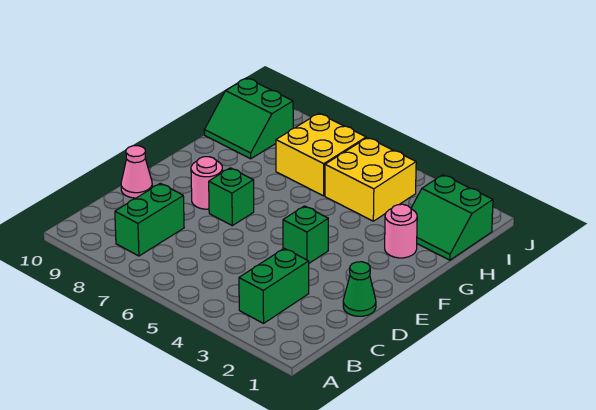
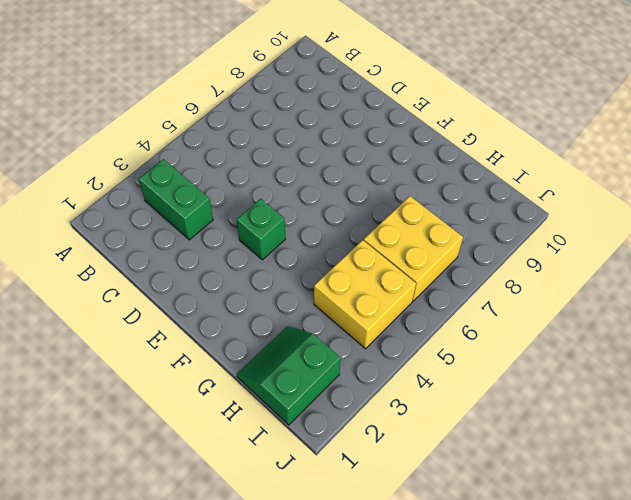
none -> green brick B8:C8 level 1
none -> green cone D1 level 1
none -> pink cone D10 level 1

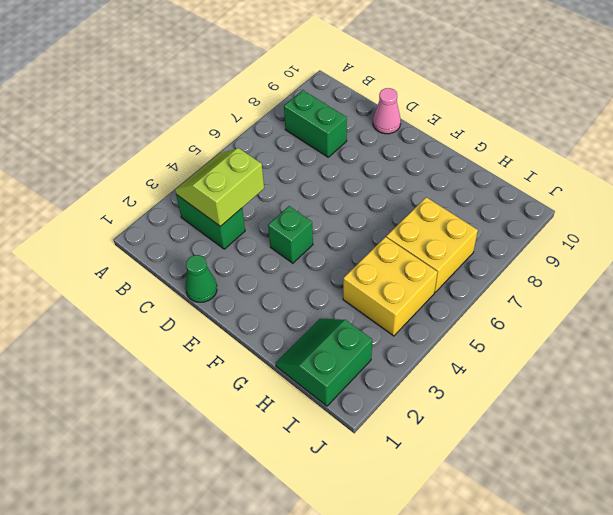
lime slope B3:C4 level 2 top C -> none
none -> green brick E7 level 1
none -> pink round brick E8 level 1
none -> pink round brick G2 level 1

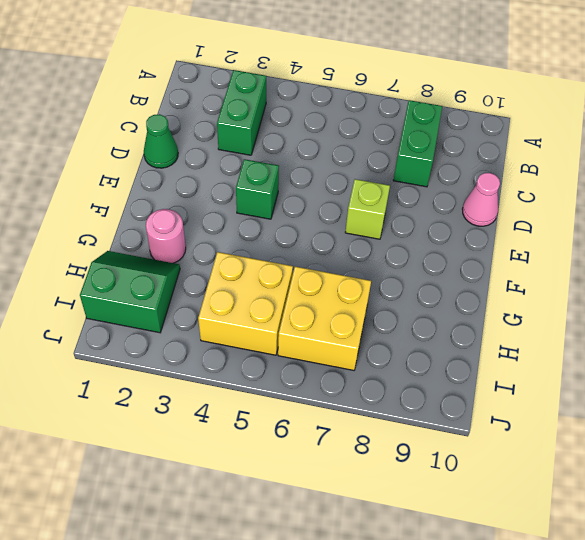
lime brick E7 level 1 -> green brick E7 level 1
none -> pink round brick E8 level 1
none -> green slope H9:I10 level 1 top I

